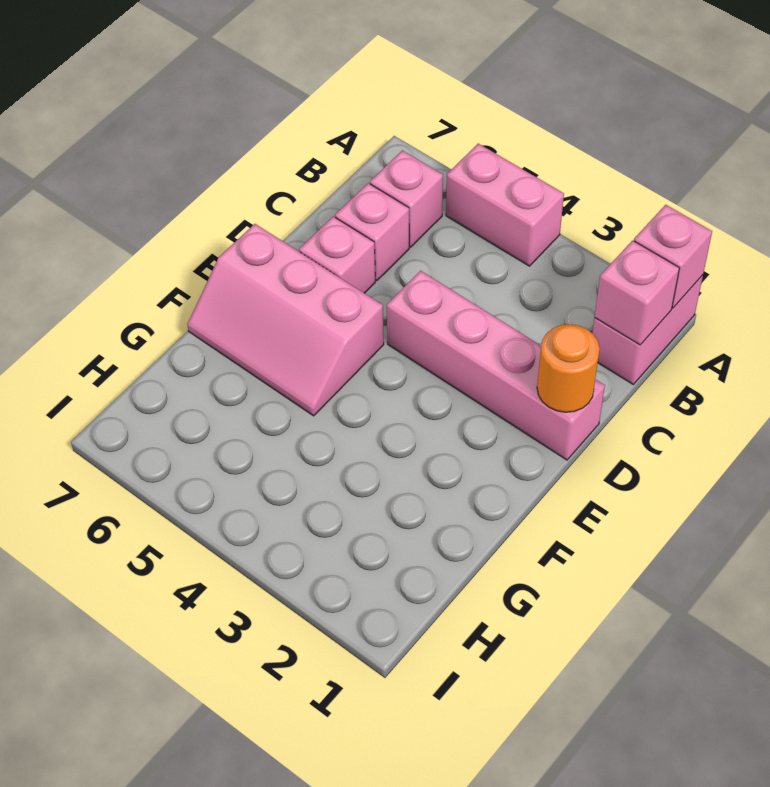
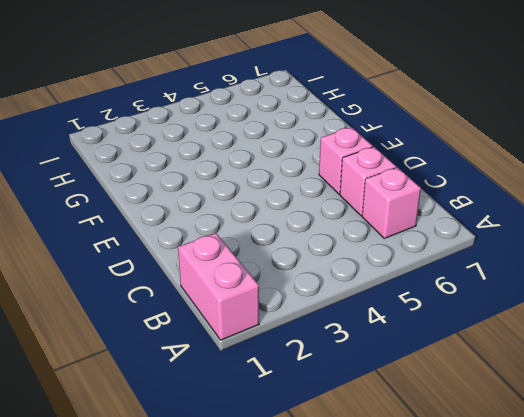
none -> pink brick A4:A5 level 1
none -> pink brick D1:D4 level 1

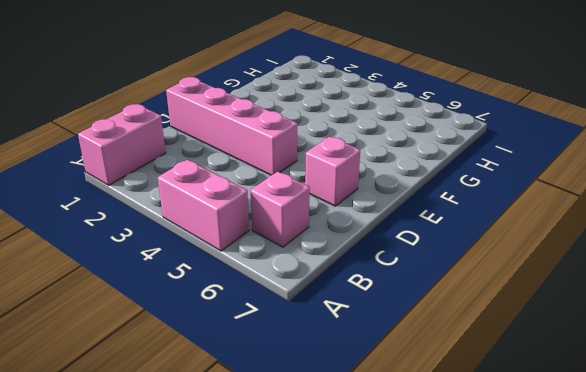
none -> pink brick C6 level 1
none -> pink slope E5:F7 level 1 top E

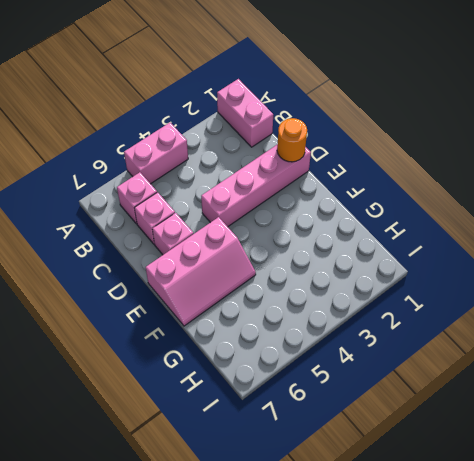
none -> pink brick A1 level 2
none -> pink brick B1 level 2

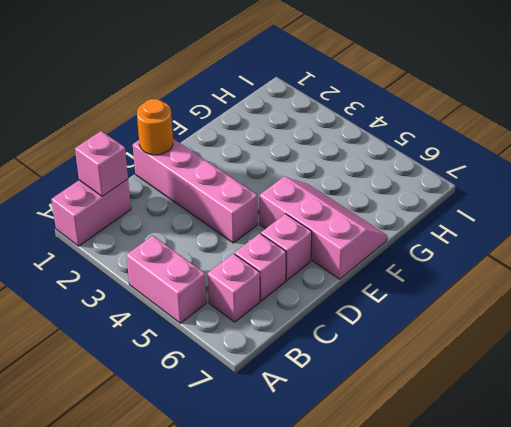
none -> pink brick A1 level 2

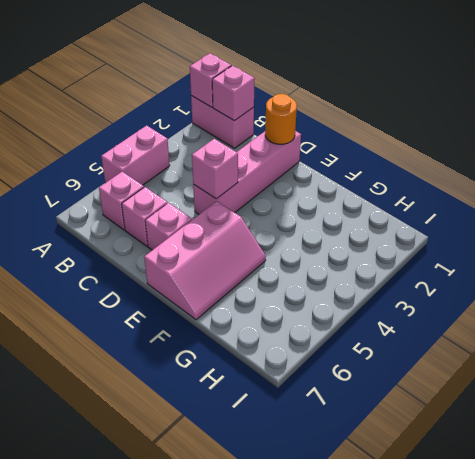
pink brick D4 level 2 -> none

